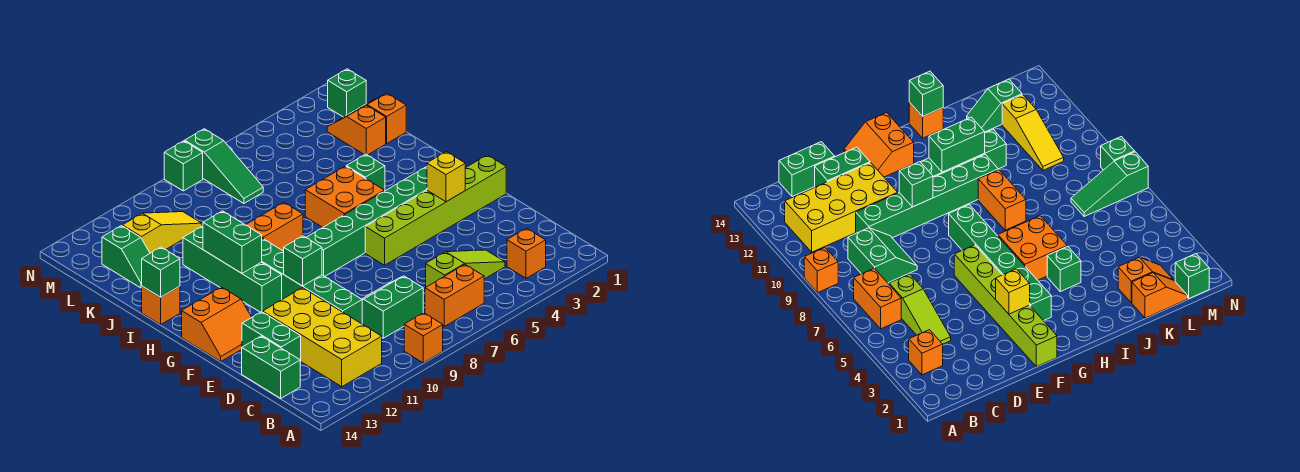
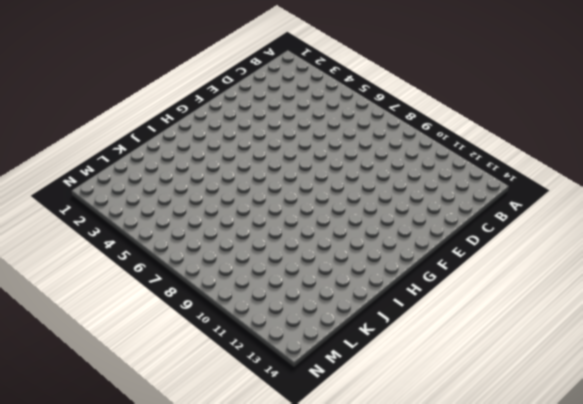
none -> orange brick A9 level 1
none -> orange brick B3 level 1
none -> orange brick B6:B7 level 1

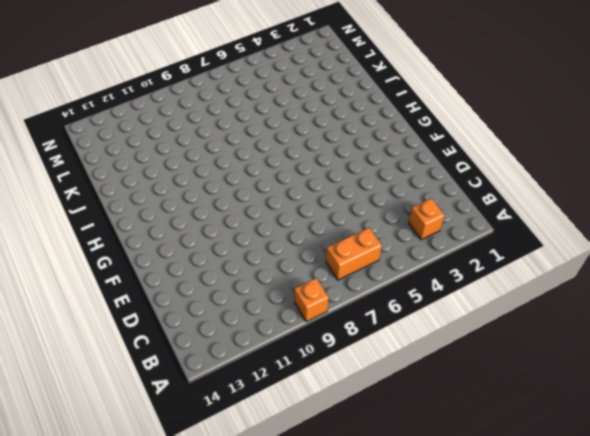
none -> yellow brick B11:E12 level 1
none -> lime slope C4:C6 level 1 top 6
none -> green slope C8:D9 level 1 top C

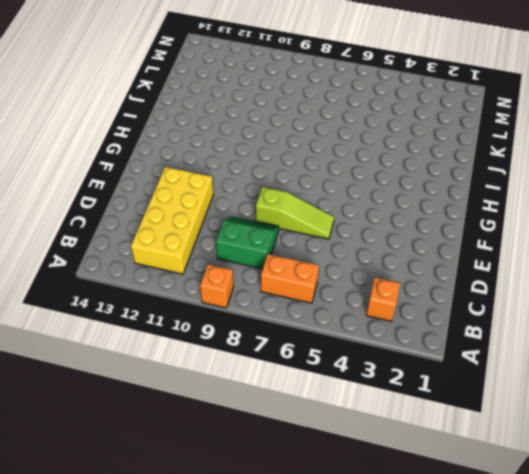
lime slope E6:E8 level 1 top 8 -> lime slope C4:C6 level 1 top 6
none -> green brick C14:D14 level 1
none -> green brick D10:I10 level 1
none -> green brick D13:E13 level 1

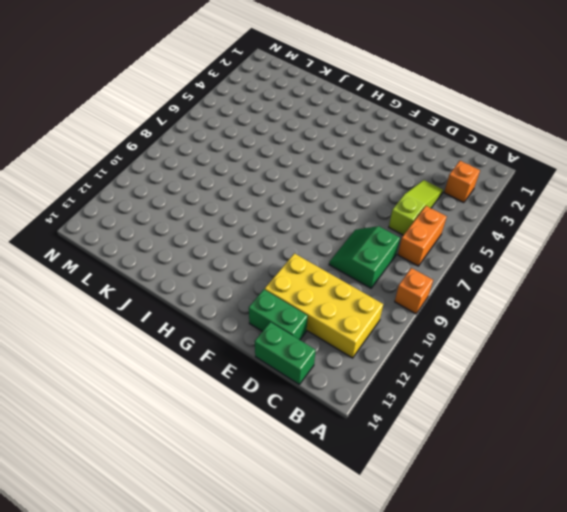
none -> green brick D10:I10 level 1
none -> lime brick F1:F6 level 1
none -> orange slope F13:G14 level 1 top G

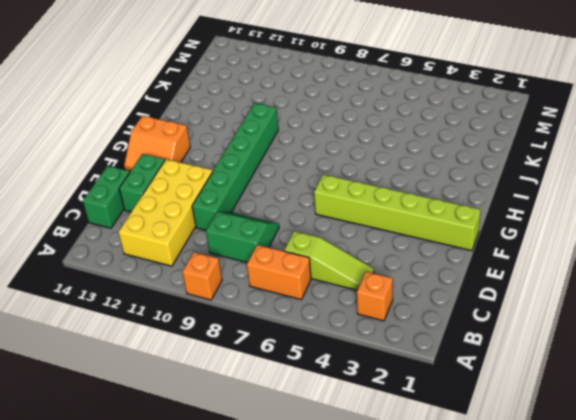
none -> green brick G3:G8 level 1
none -> green brick G11:J11 level 1
none -> orange brick H5:I6 level 1

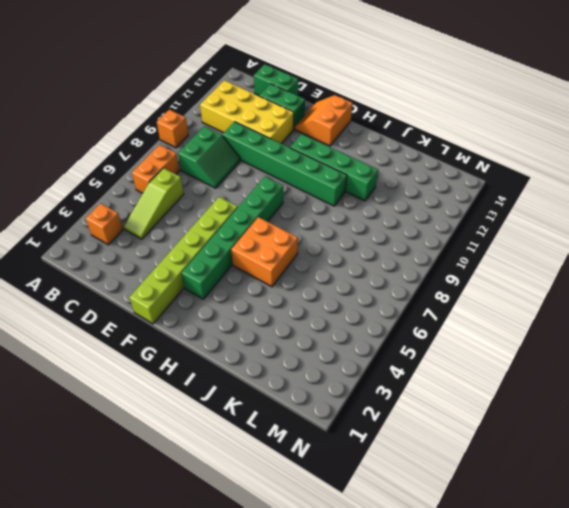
none -> green brick I4 level 1
none -> orange brick I8:I9 level 1
none -> orange brick I14 level 1

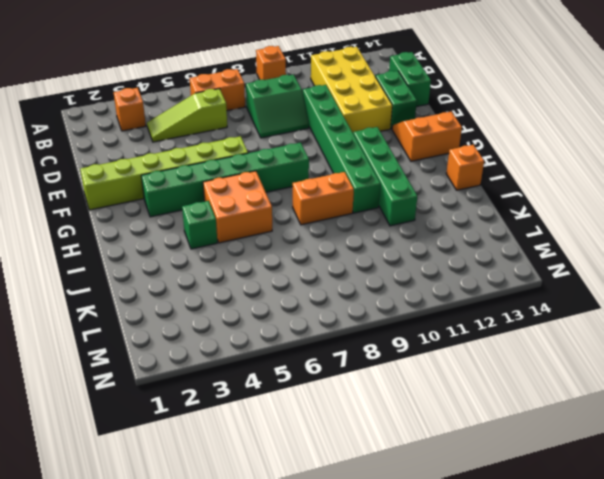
none -> orange slope K1:L1 level 1 top K
none -> orange slope K2:L2 level 1 top K
none -> green slope K13:L13 level 1 top L

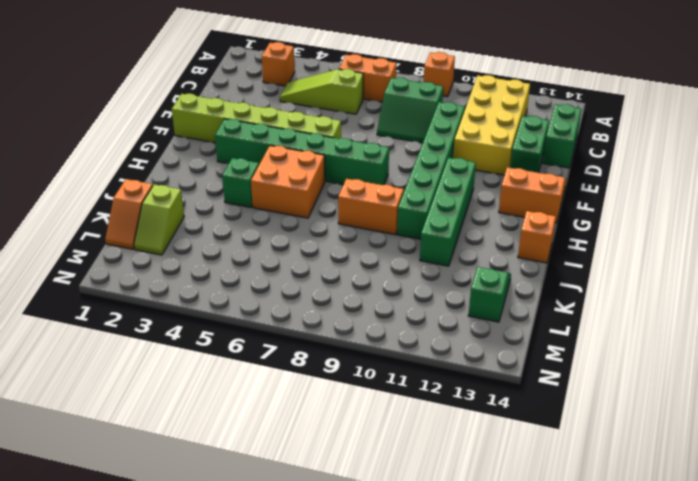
lime slope K2:L2 level 1 top K -> orange slope K2:L2 level 1 top K
none -> green slope L7:N7 level 1 top N
none -> yellow slope L10:L12 level 1 top 12
none -> green brick M1 level 1

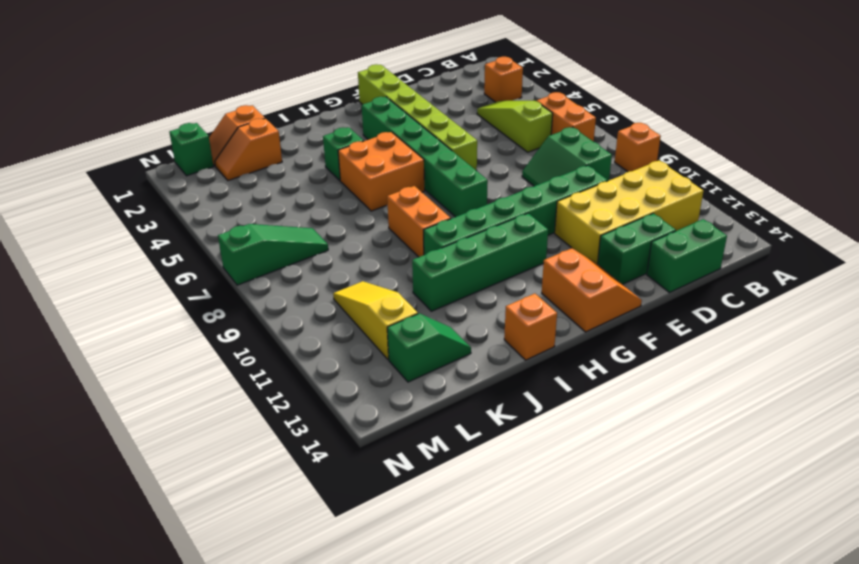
none -> green brick N8 level 1
none -> yellow brick F3 level 2
none -> green brick F10 level 2

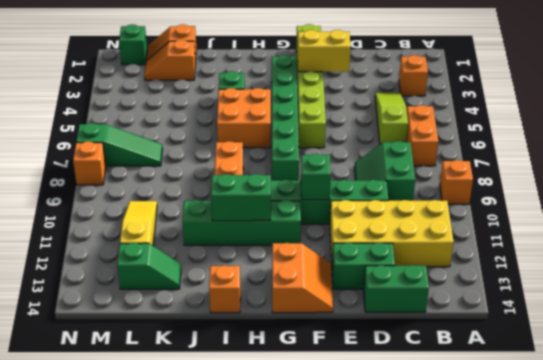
yellow brick E3:F3 level 2 -> yellow brick F3 level 2
orange brick N8 level 1 -> green brick N8 level 1
none -> green brick I14 level 2

